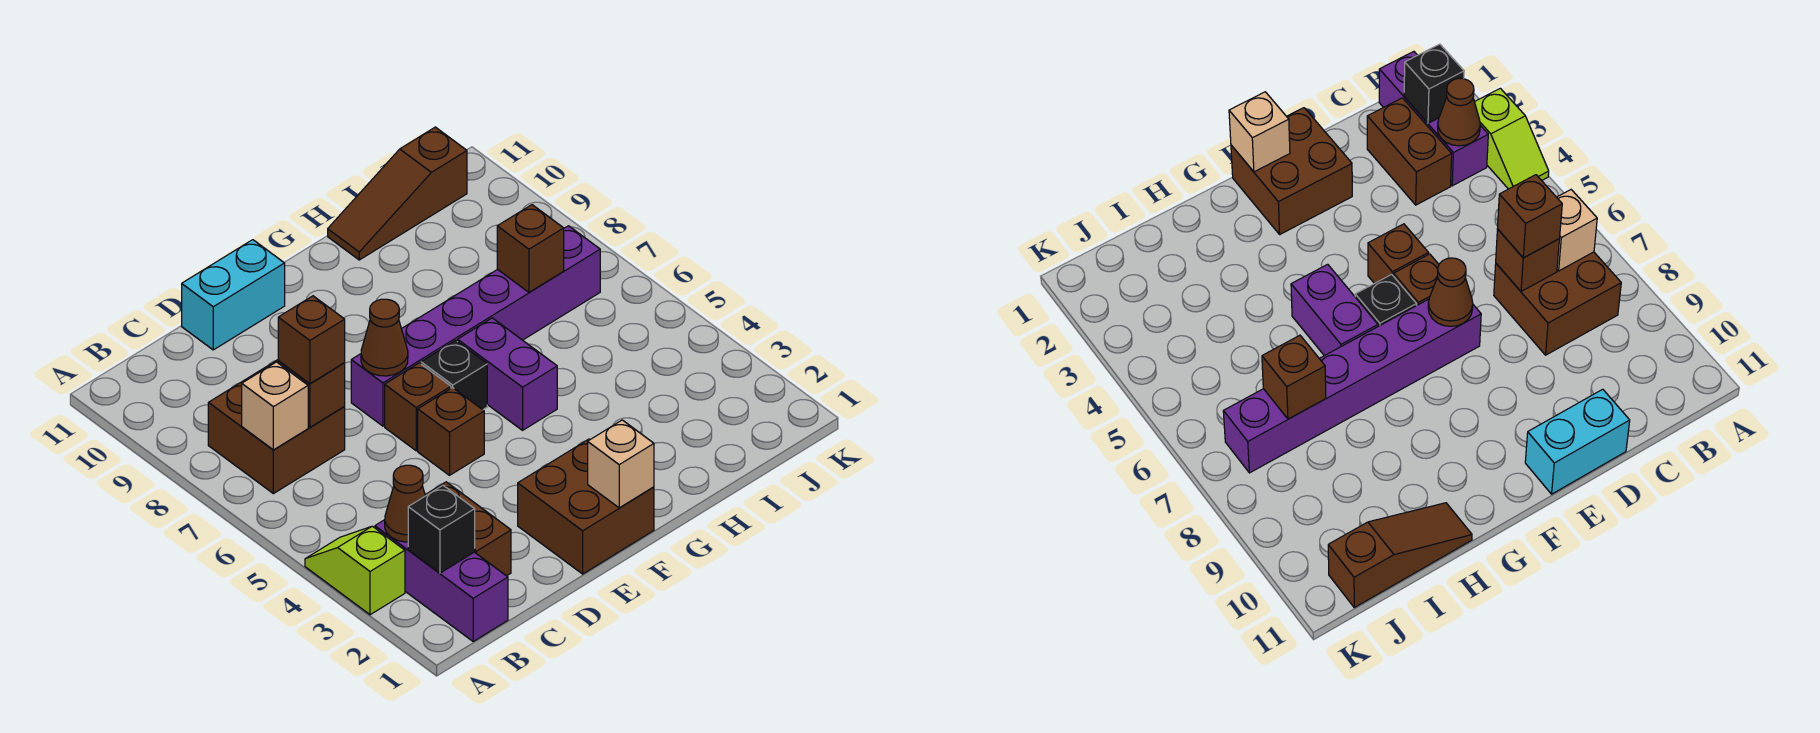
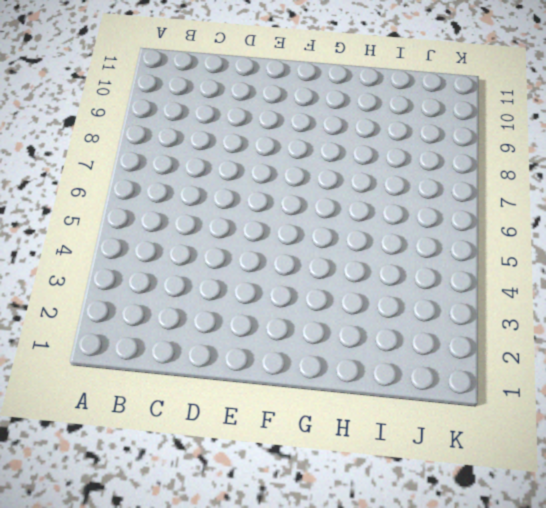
none -> lime slope A3:A4 level 1 top 3
none -> purple brick B1:B3 level 1
none -> brown brick B7:C8 level 1

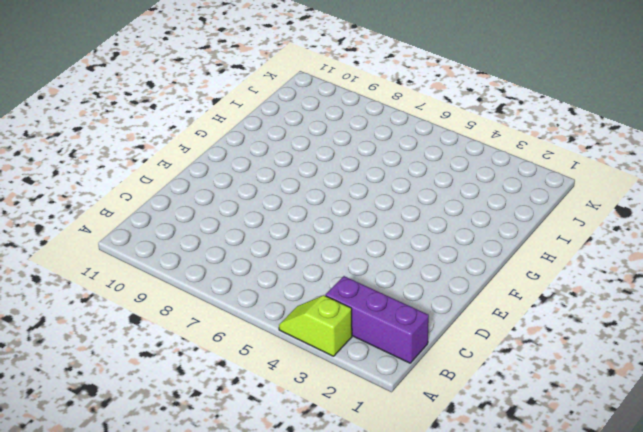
none -> brown brick B7:C8 level 1
none -> brown brick C2:C3 level 1
none -> cyan brick D11:E11 level 1

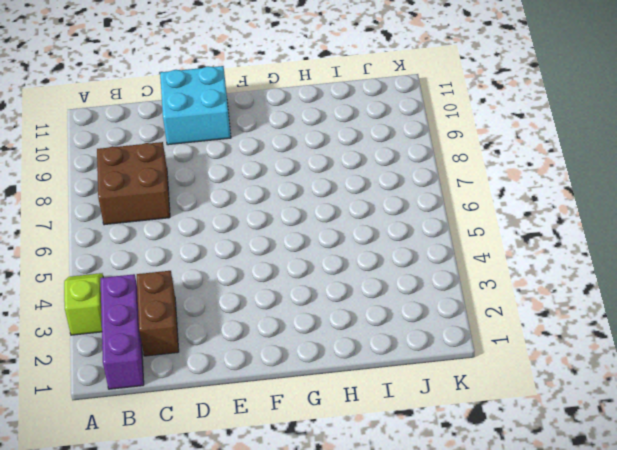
cyan brick D10:E11 level 1 -> cyan brick D11:E11 level 1
none -> brown brick E1:F2 level 1
none -> brown brick E5 level 1
none -> brown brick E6 level 1

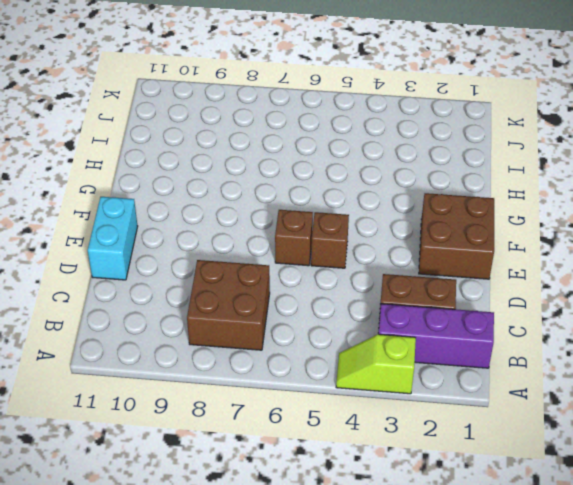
none -> purple brick E7:J7 level 1
none -> black brick F6 level 1
none -> purple brick G5:G6 level 1

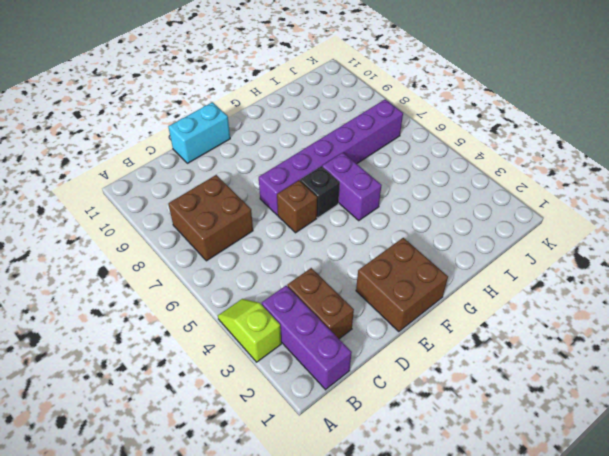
none -> brown brick E5 level 1
none -> brown slope H11:J11 level 1 top J
none -> black brick B2 level 2

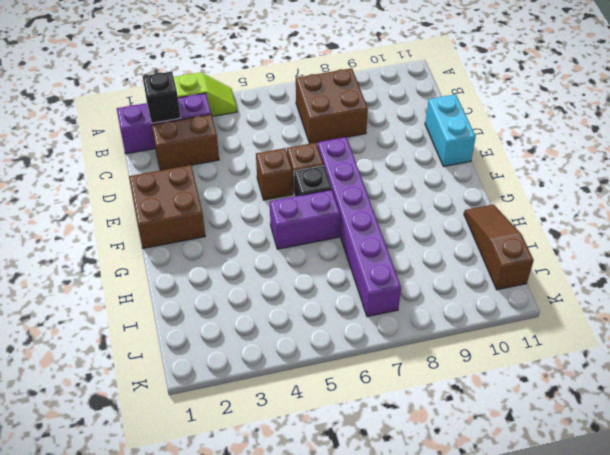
none -> brown cone B3 level 2
none -> tan brick B7 level 2
none -> brown brick C7 level 2

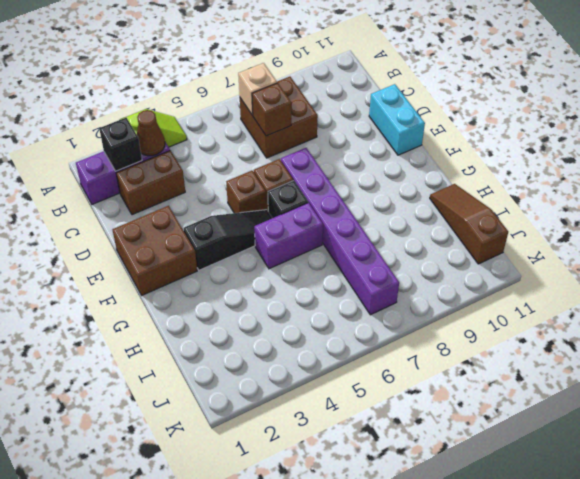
black slope F3:F5 level 1 top 3 -> none
none -> brown cone E7 level 2
none -> tan brick F1 level 2
none -> brown brick I7 level 2

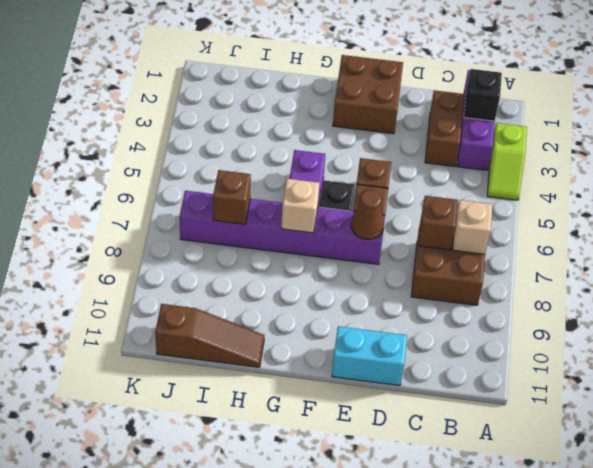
tan brick G7 level 2 -> tan brick F1 level 2
none -> brown cone B3 level 2
none -> brown brick C7 level 3

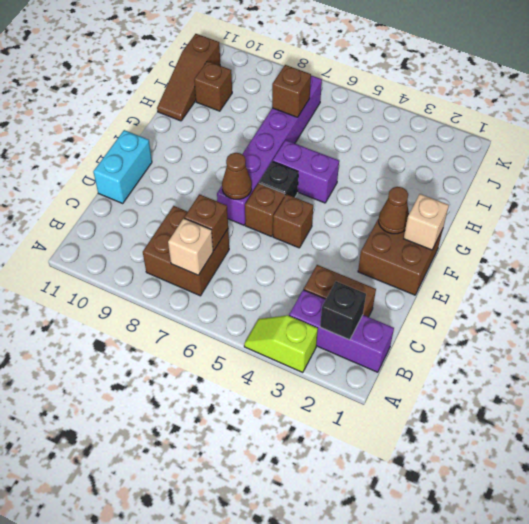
brown cone F2 level 2 -> brown cone B3 level 2
brown brick I10 level 1 -> brown brick C7 level 3

